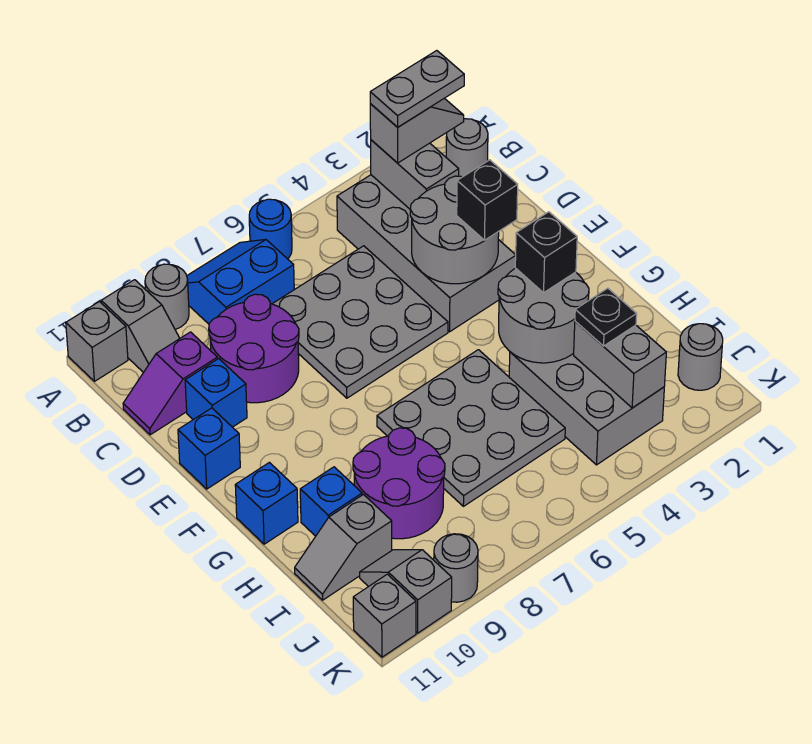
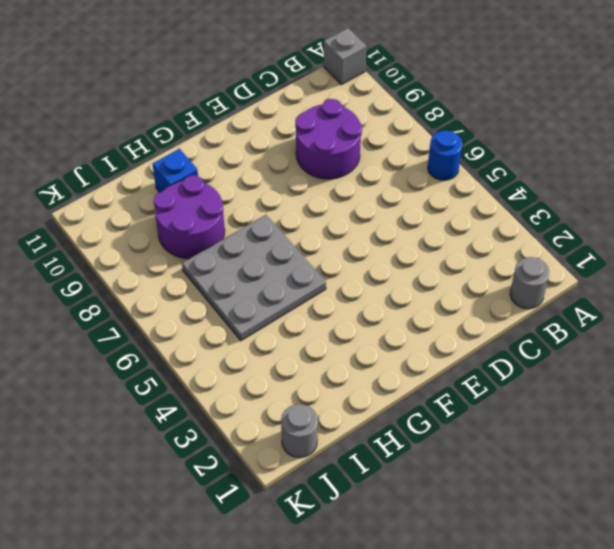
none -> blue slope A7:B8 level 1 top B
none -> grey round brick A9 level 1
none -> grey slope A10:B10 level 1 top A
none -> grey brick B3:E4 level 1

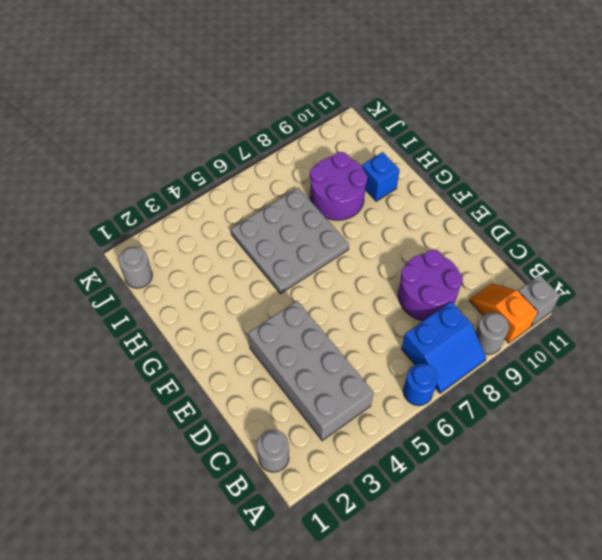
orange slope A10:B10 level 1 top A -> grey slope A10:B10 level 1 top A
none -> grey plate C5:E7 level 1
none -> purple slope C10:C11 level 1 top 10
none -> blue brick D10 level 1
none -> blue brick E11 level 1

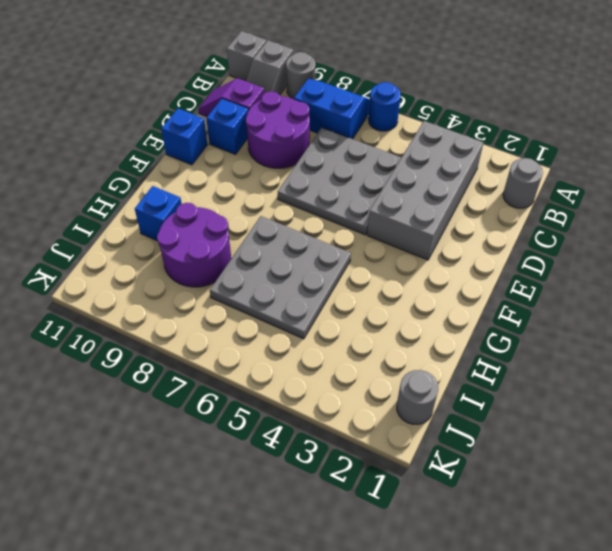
none -> blue brick G11 level 1
none -> grey brick H3:J4 level 1
none -> grey slope I10:I11 level 1 top 10
none -> grey slope J10:K10 level 1 top K

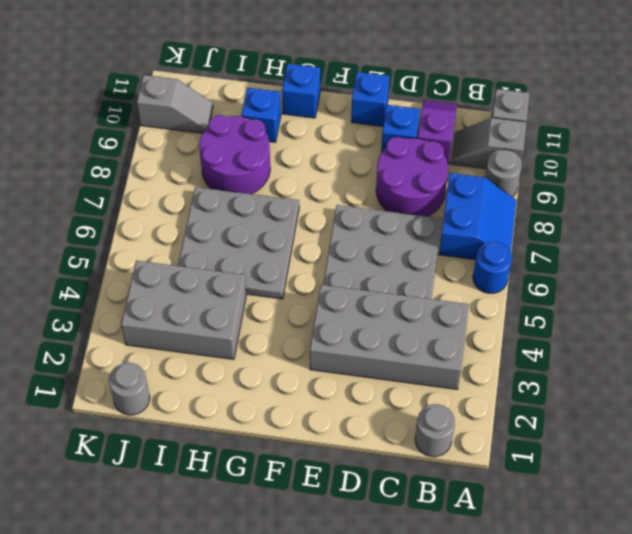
none -> grey slope I10:I11 level 1 top 10
none -> grey round brick K9 level 1
none -> grey brick K11 level 1
none -> grey brick B3:C3 level 2

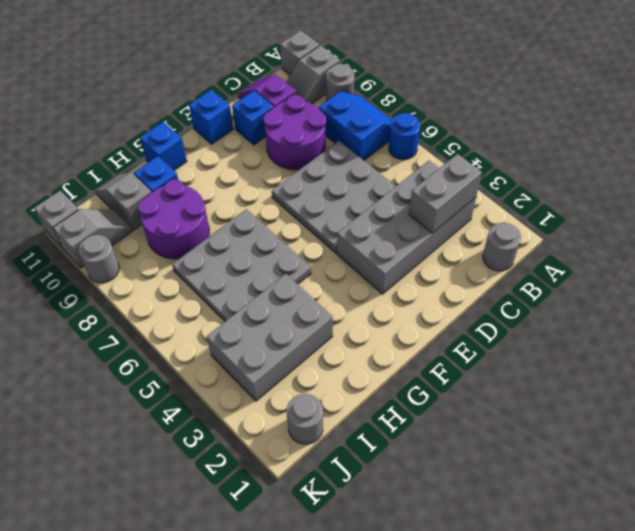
none -> grey round brick D3:E4 level 2
none -> grey round brick G3:H4 level 2
none -> grey brick I3:J3 level 2
none -> grey slope B2:B3 level 3 top 3

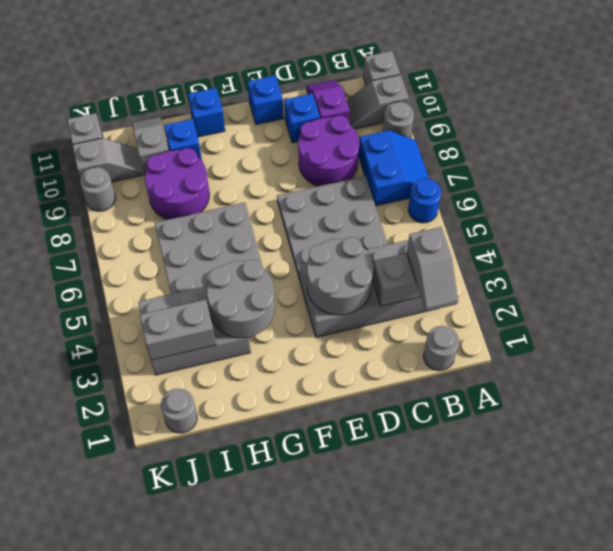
none -> black brick E3 level 3
none -> black brick G3 level 3
none -> black plate I3 level 3
none -> grey plate B2:B3 level 4

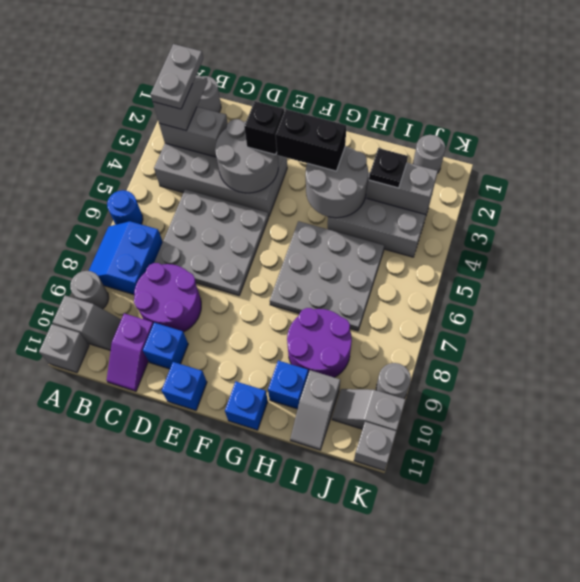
black brick F3:G3 level 3 -> black brick G3 level 3

